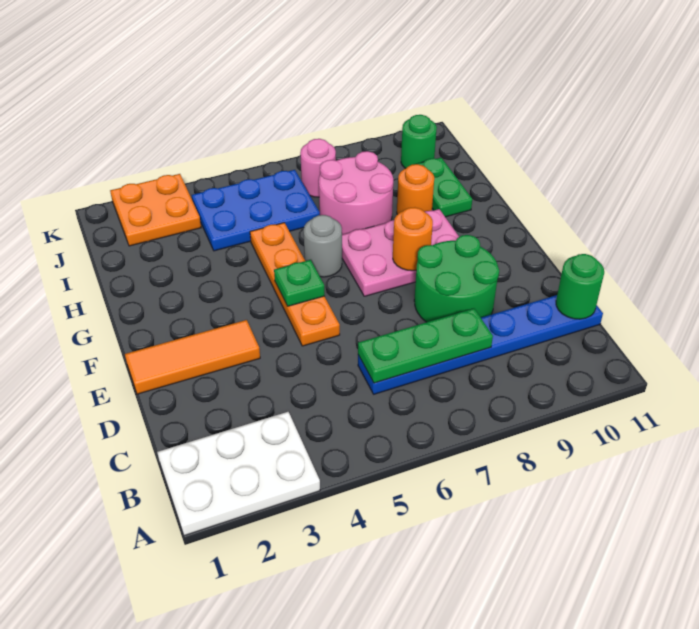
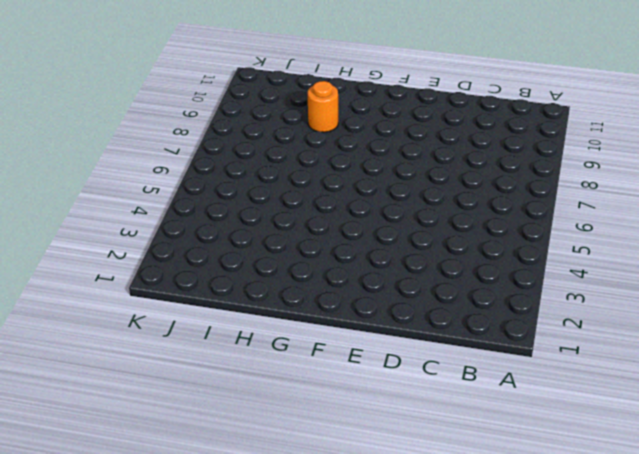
none -> white plate A1:B3 level 1
none -> blue plate C6:C11 level 1
none -> green round brick D8:E9 level 1

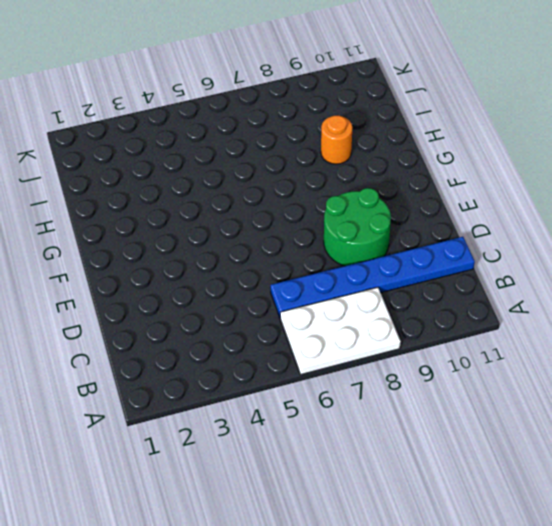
white plate A6:B8 level 1 -> white plate A1:B3 level 1
none -> orange tile E1:E3 level 1
none -> orange plate E5:H5 level 1
none -> pink plate F7:G9 level 1

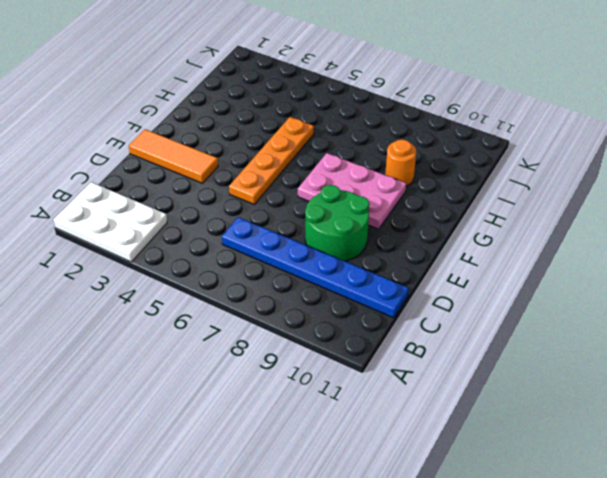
none -> grey round brick G6 level 1
none -> pink round brick H7:I8 level 1
none -> green plate H10:I10 level 1

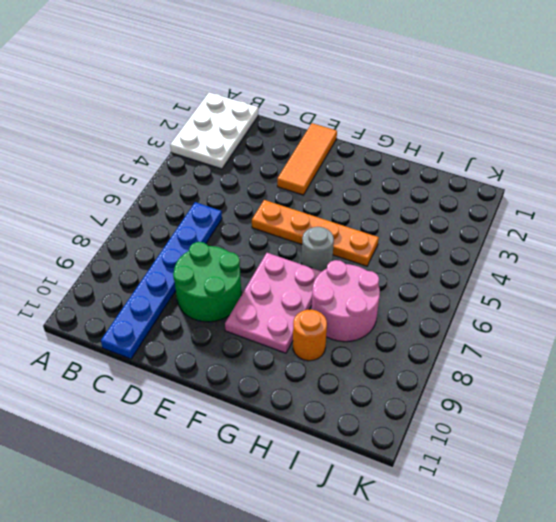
none -> green plate H10:I10 level 1
none -> blue plate I4:J6 level 1
none -> orange plate J2:K3 level 1

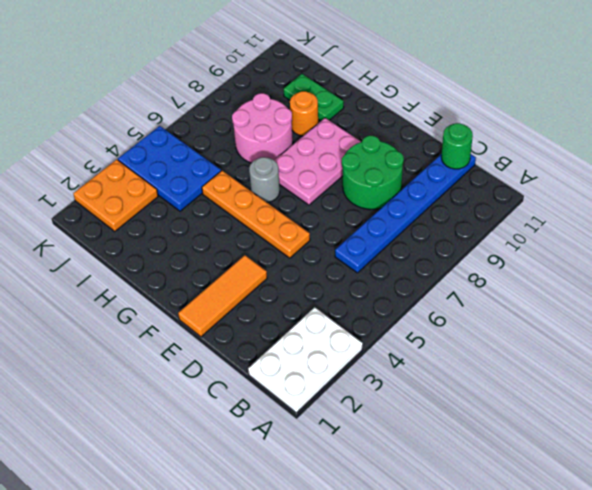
blue plate I4:K5 level 1 -> blue plate I4:J6 level 1
none -> pink round brick J7 level 1
none -> green round brick J10 level 1
none -> green plate C6:C8 level 2

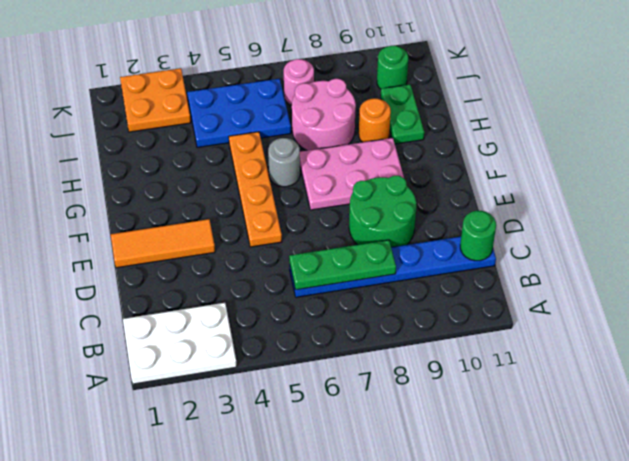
none -> green plate F5 level 2
none -> orange round brick F8 level 2

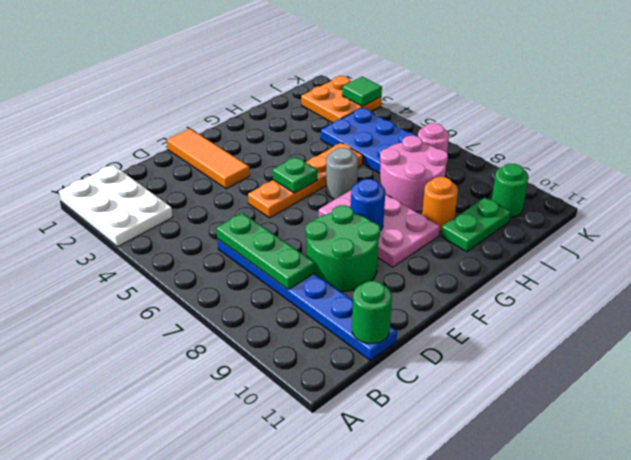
blue round brick F8 level 2 -> orange round brick F8 level 2
green tile K3 level 2 -> none

